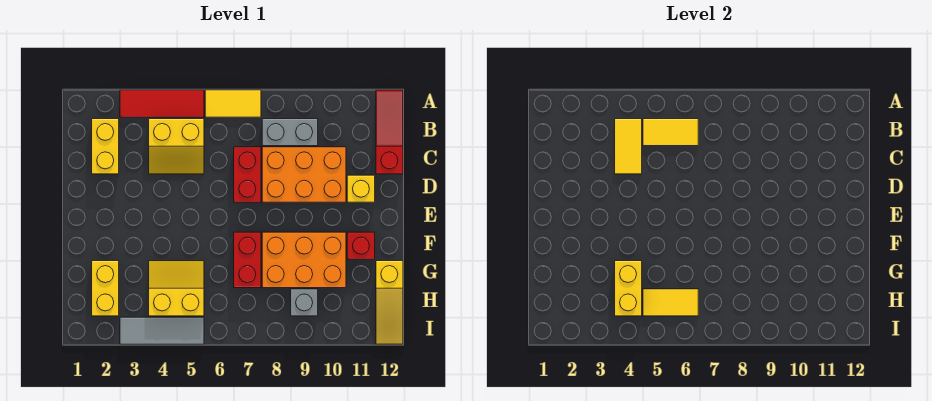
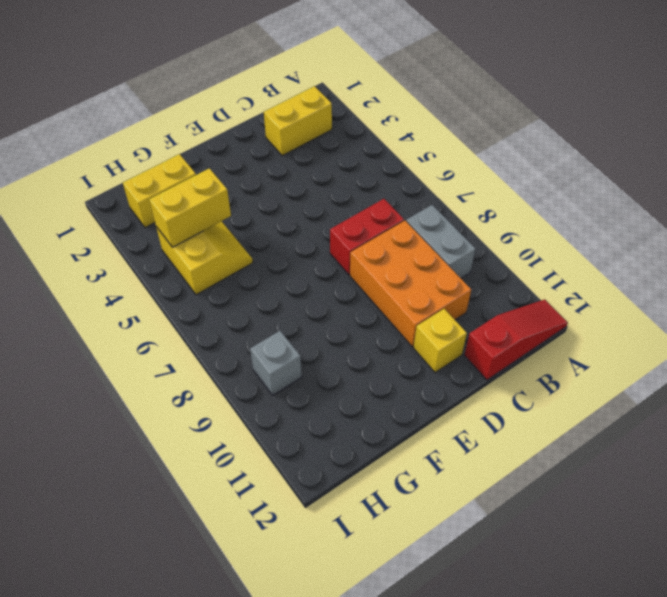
none -> red tile A3:A5 level 1
none -> yellow tile A6:A7 level 1
none -> yellow slope B4:C5 level 1 top B

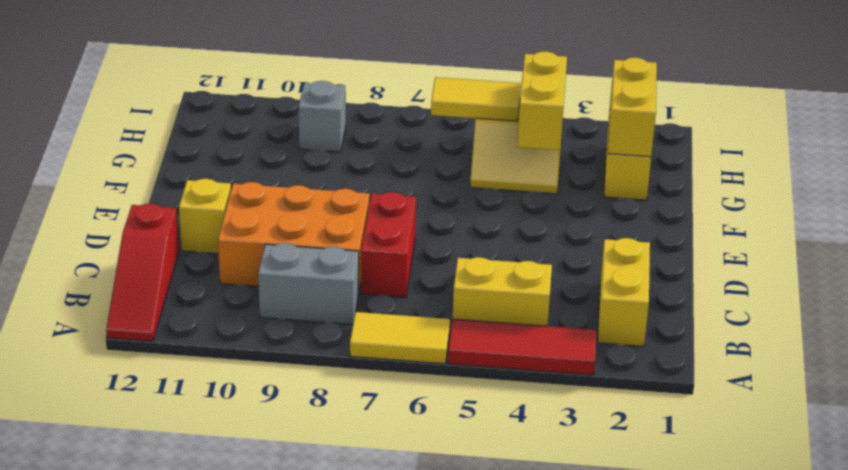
yellow brick G2:H2 level 2 -> none
none -> red brick F7:G7 level 1
none -> orange brick F8:G10 level 1
none -> red brick F11 level 1

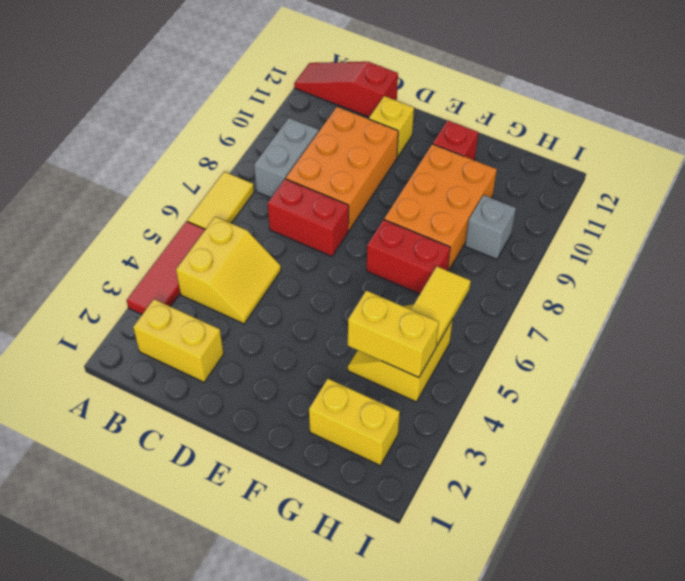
none -> yellow slope G12:I12 level 1 top G
none -> grey tile I3:I5 level 1
none -> yellow tile B4:C4 level 2

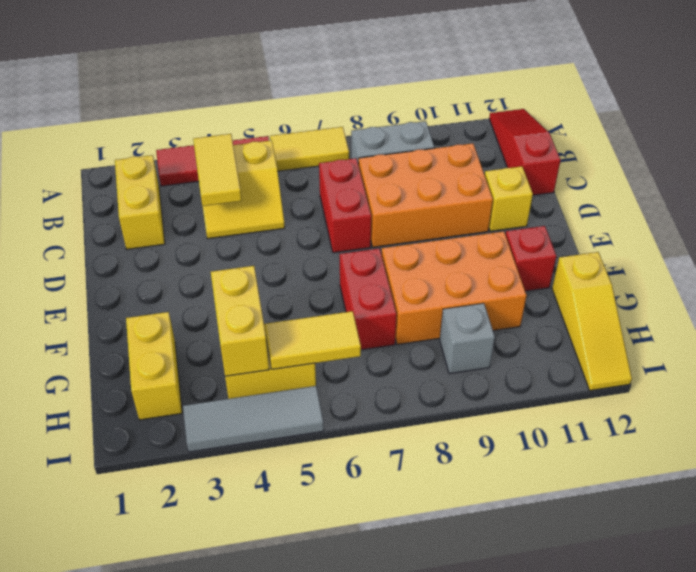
none -> yellow tile B5:B6 level 2

